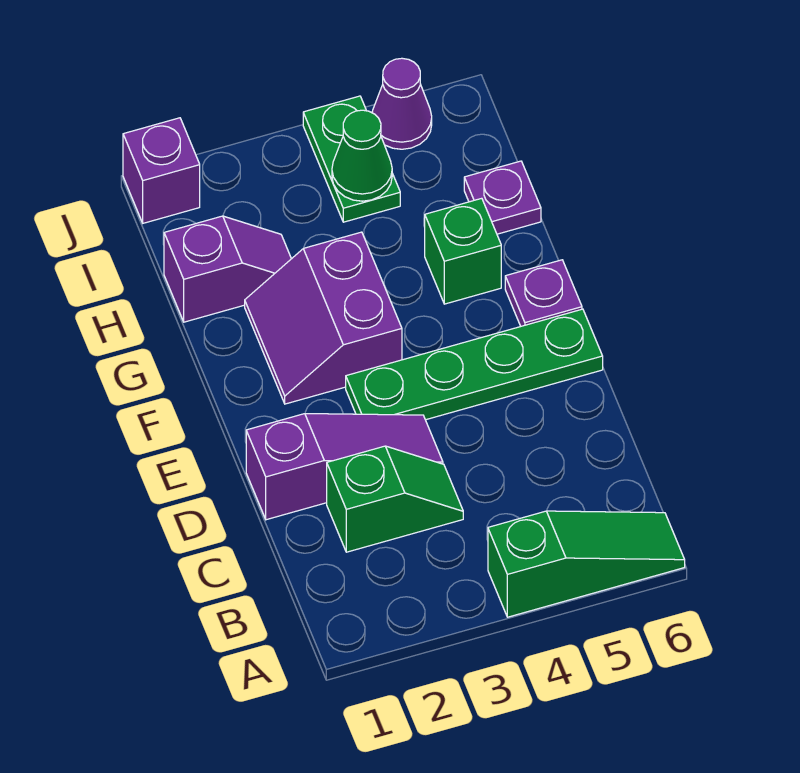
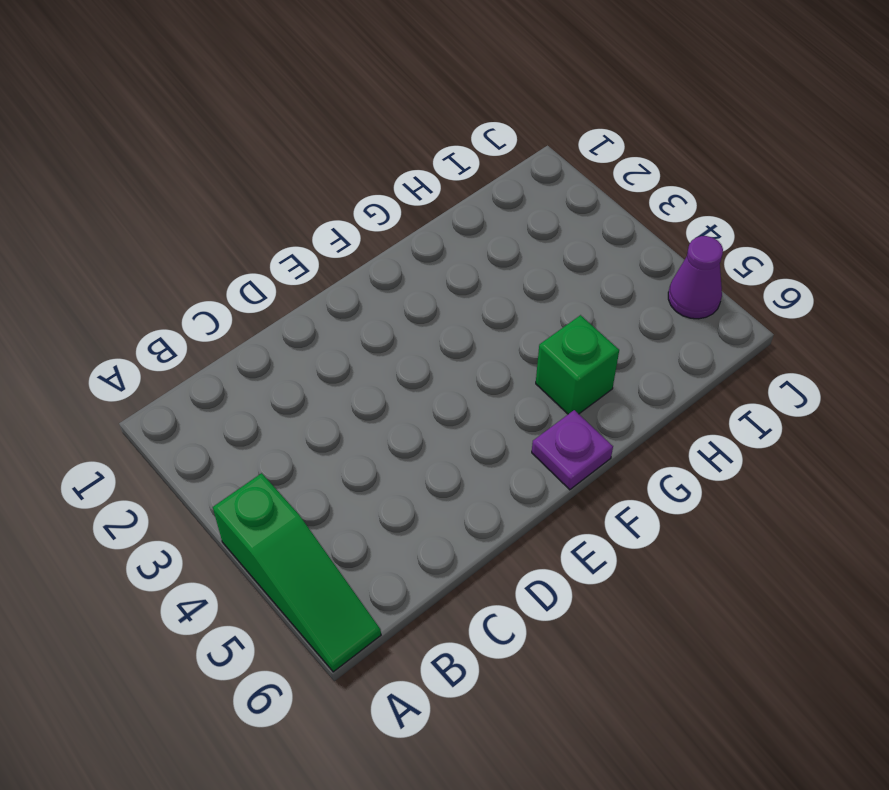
none -> green slope C2:C3 level 1 top 2
none -> purple slope D1:D3 level 1 top 1
none -> green plate E3:E6 level 1

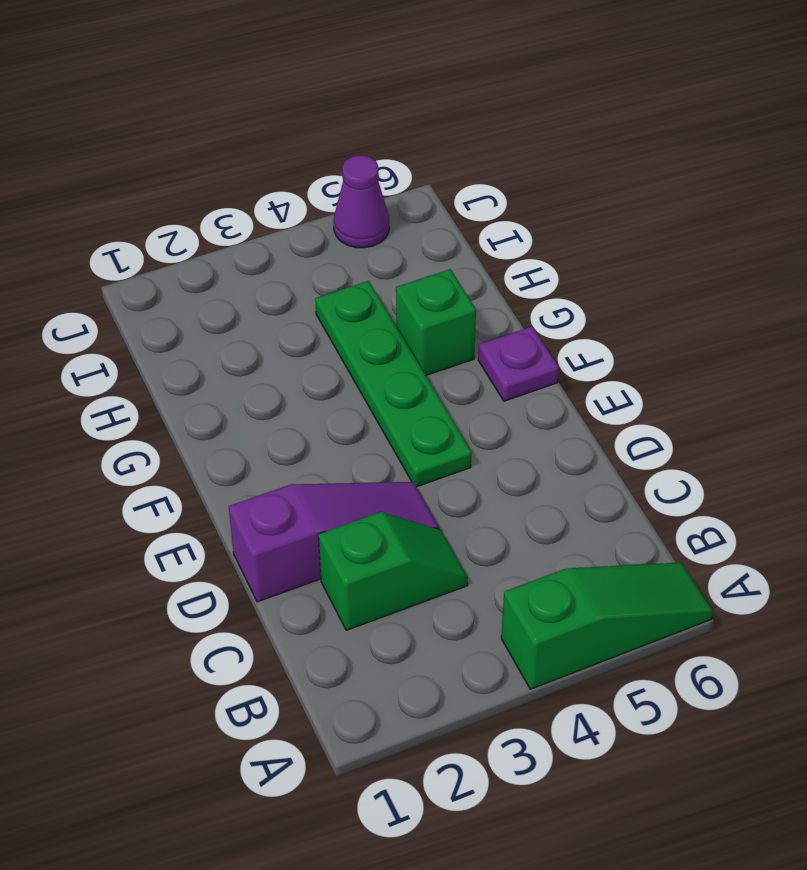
green plate E4:H4 level 1 -> green plate E3:E6 level 1
none -> purple slope F2:G3 level 1 top 3
none -> purple slope H1:H2 level 1 top 1
none -> purple plate H6 level 1

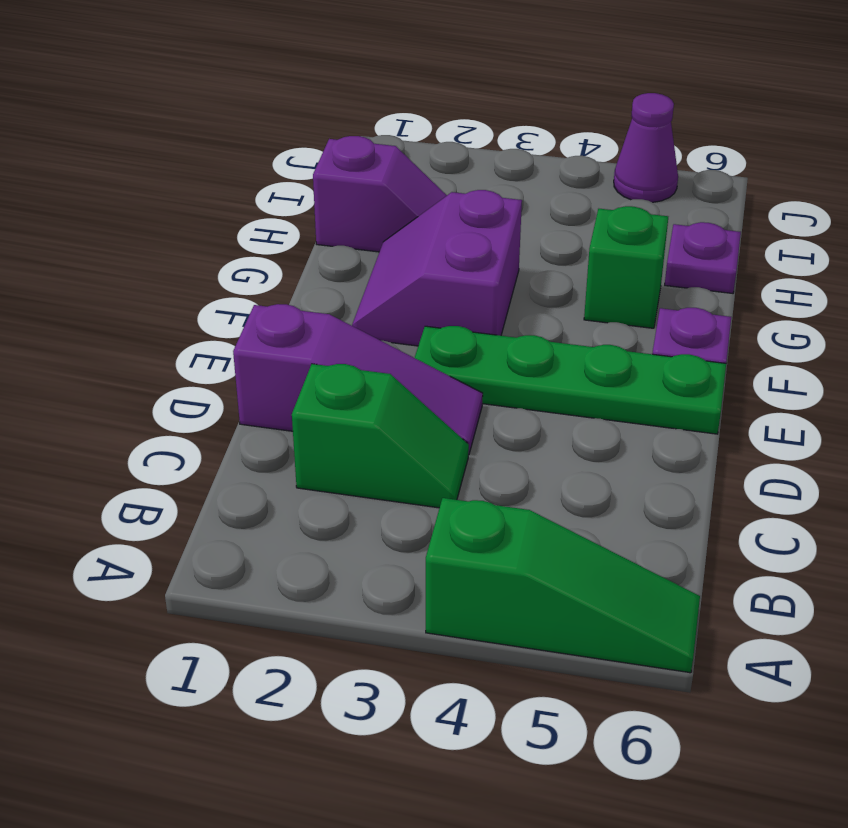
none -> green plate I4:J4 level 1
none -> purple brick J1 level 1
none -> green cone I4 level 2

